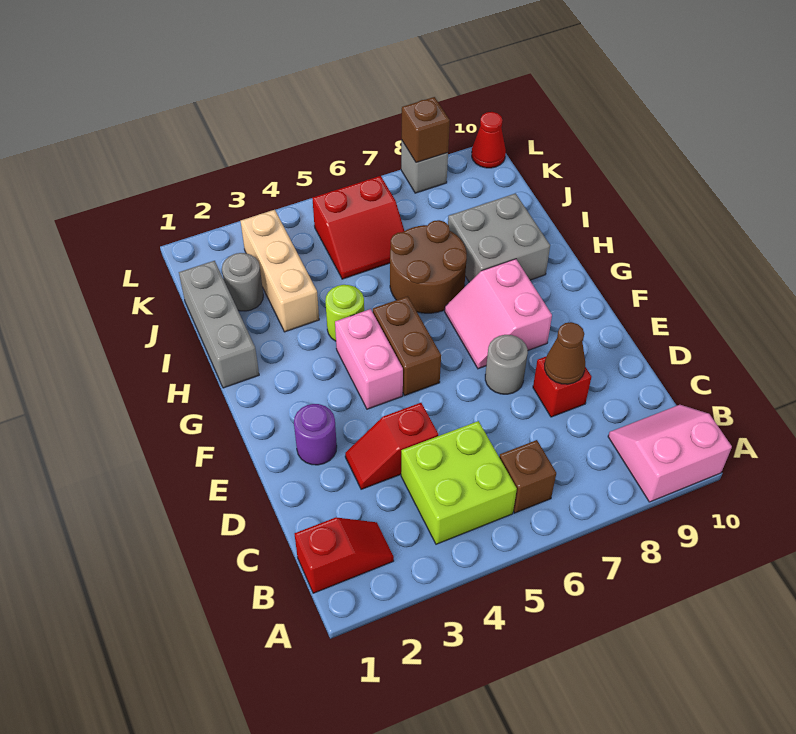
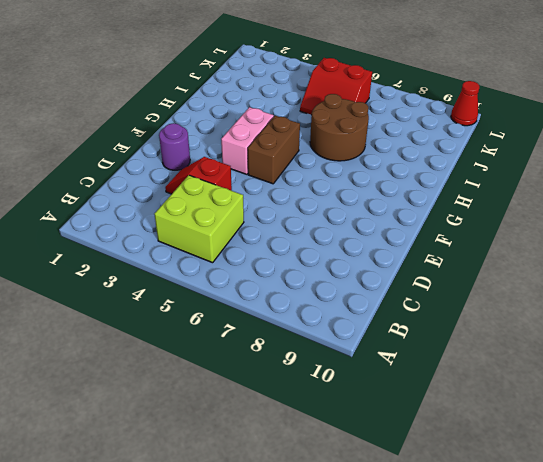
none -> pink slope A9:B10 level 1 top A
none -> red slope B1:B2 level 1 top 1
none -> brown brick B6 level 1

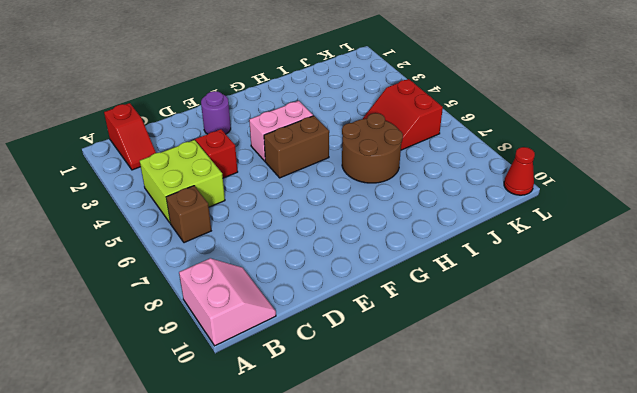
none -> red brick D8 level 1
none -> grey round brick E7 level 1
none -> pink slope F7:G8 level 1 top 8

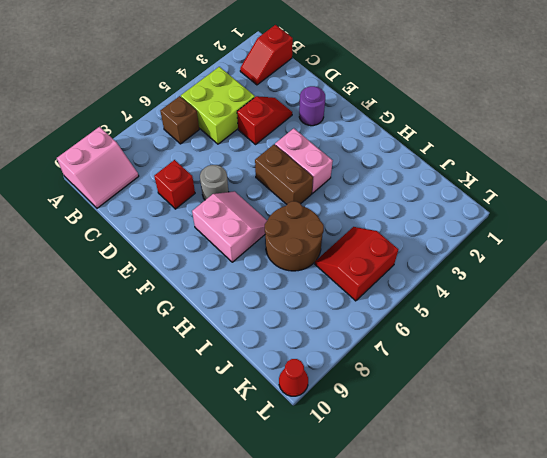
none -> grey brick H1:J1 level 1
none -> lime round brick H4 level 1
none -> grey brick H8:I9 level 1

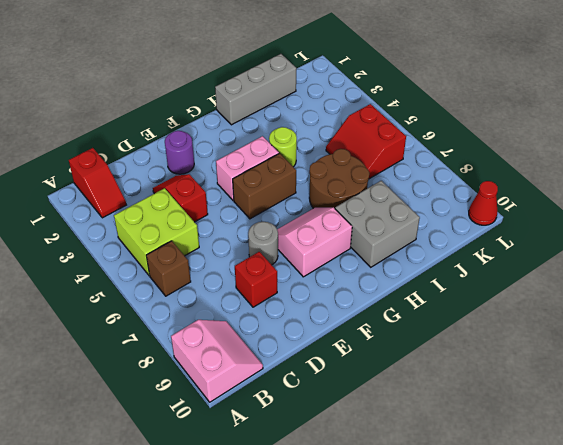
none -> tan brick I3:K3 level 1
none -> grey round brick J2 level 1
none -> grey brick L8 level 1

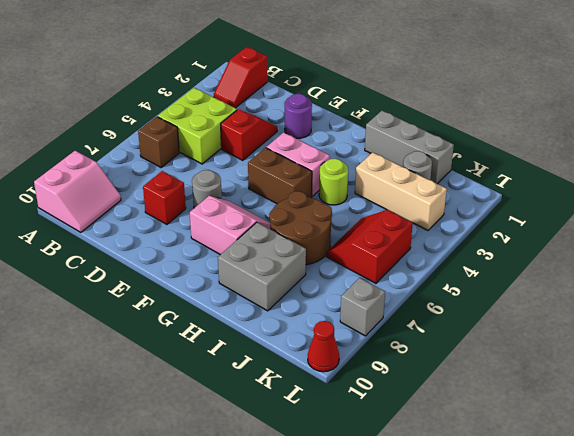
none -> brown cone D8 level 2
none -> brown brick L8 level 2

